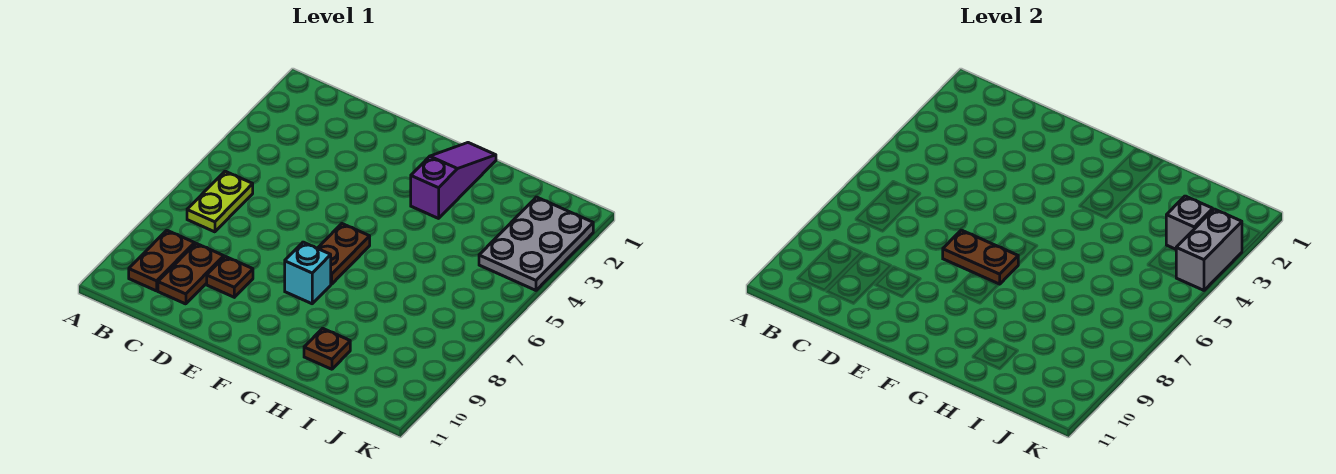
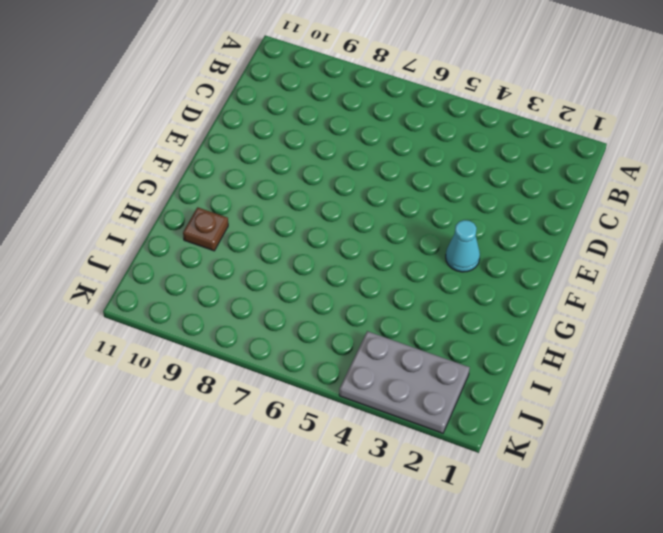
cyan cone F3 level 1 -> none
none -> lime plate B6:B7 level 1
none -> brown plate B9:B10 level 1
none -> brown plate C9:C10 level 1

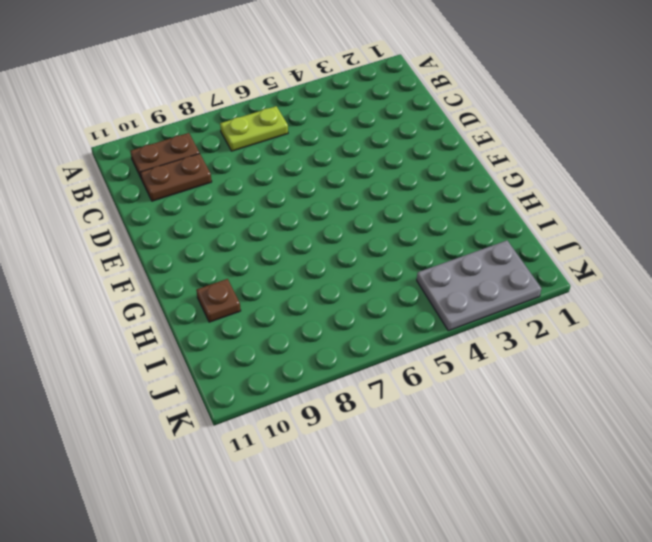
none -> brown plate D9 level 1
none -> brown plate F6:F7 level 1
none -> cyan brick F8 level 1

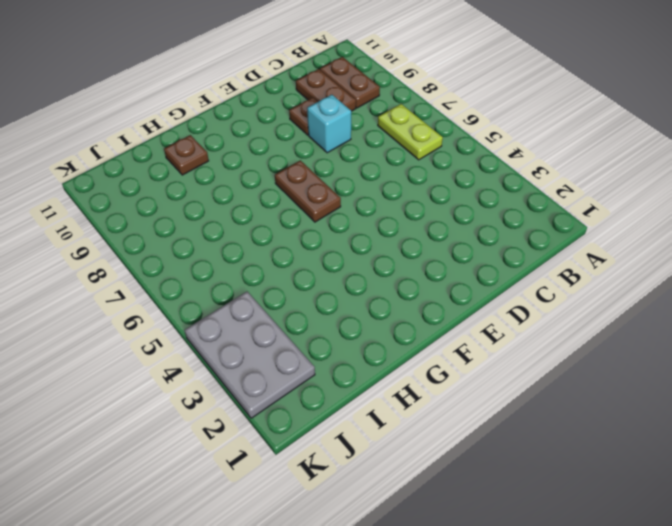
cyan brick D8 level 1 -> cyan brick F8 level 1
none -> purple slope G1:G3 level 1 top 3
none -> brown plate E7:F7 level 2
none -> grey brick J3 level 2

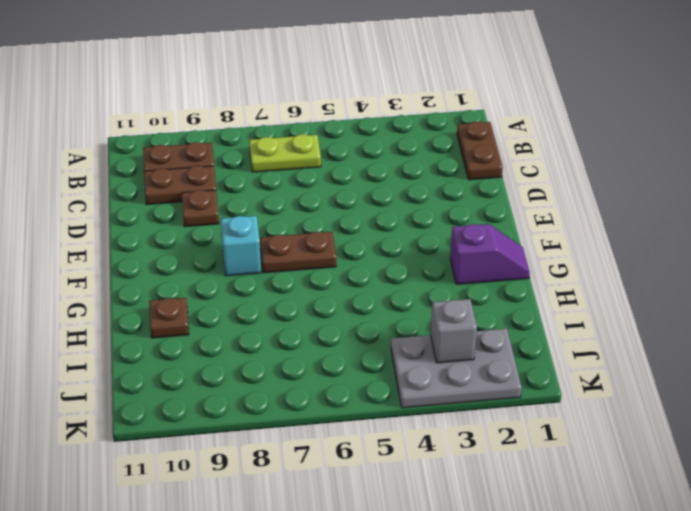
brown plate B1:C1 level 1 -> brown plate E7:F7 level 2
purple slope G1:G2 level 1 top 2 -> purple slope G1:G3 level 1 top 3
none -> grey brick K3:K4 level 2

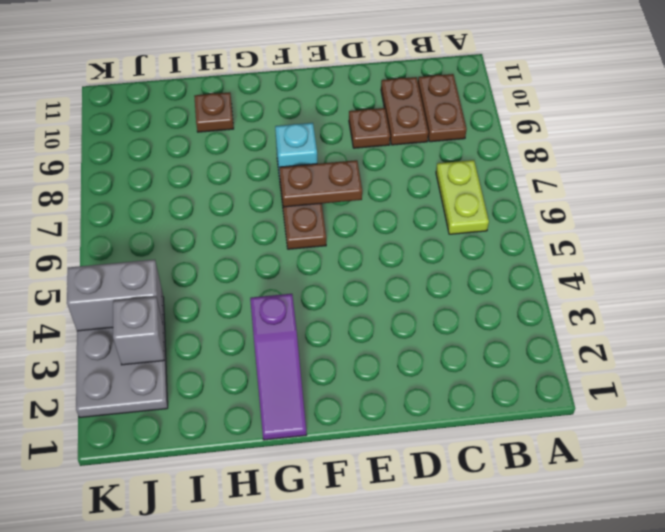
grey brick J4:K4 level 2 -> grey brick K3:K4 level 2

